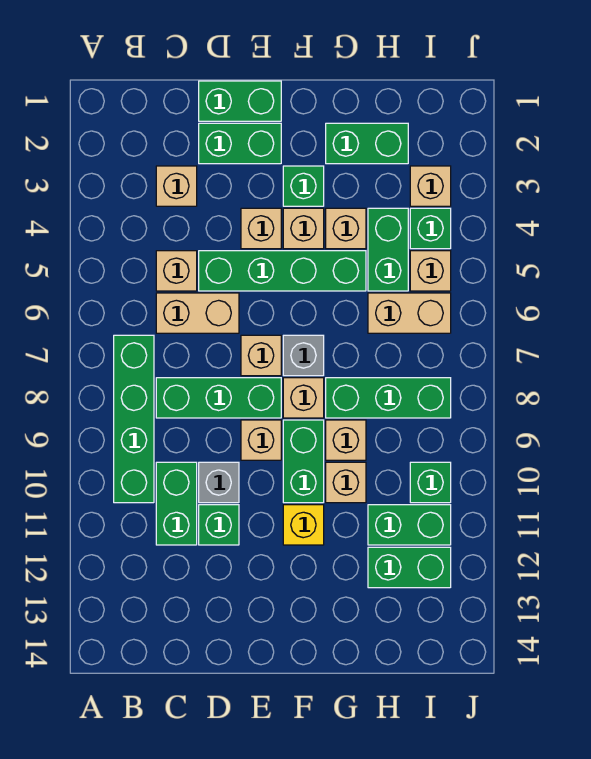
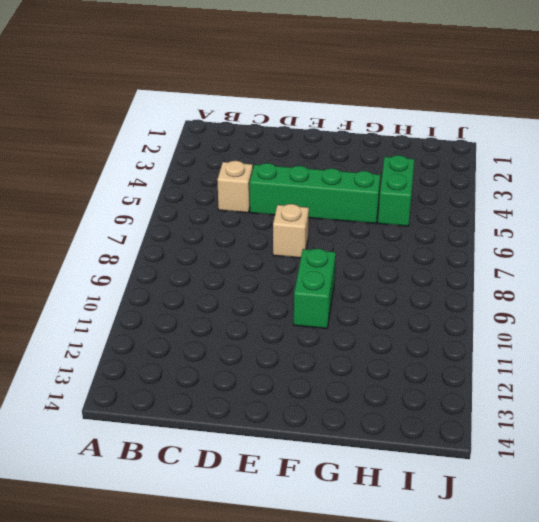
none -> green brick B7:B10 level 1
none -> tan brick C3 level 1
none -> tan brick C6:D6 level 1
none -> green brick C8:E8 level 1

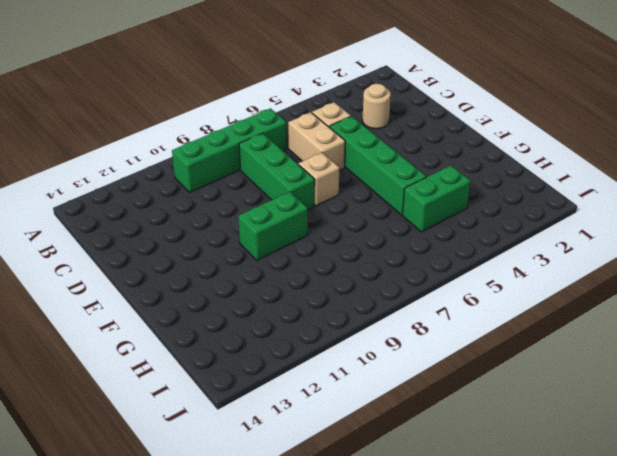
tan round brick C3 level 1 -> tan brick C3 level 1
none -> green brick C10:C11 level 1
none -> green brick D1:E1 level 1
none -> green brick D2:E2 level 1
none -> grey brick D10 level 1

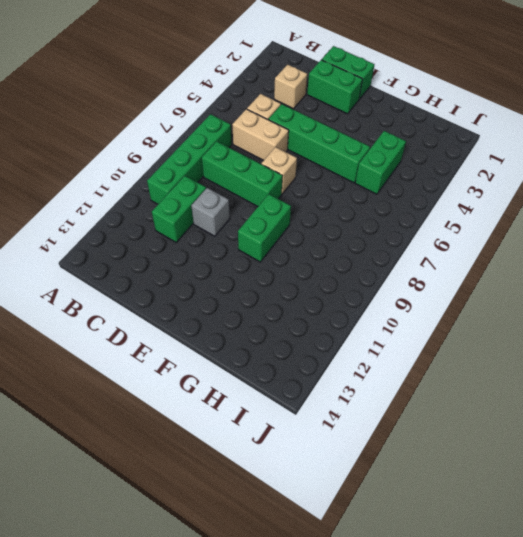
none -> green brick D11 level 1
none -> tan brick E4 level 1
none -> tan brick E9 level 1
none -> green brick F3 level 1

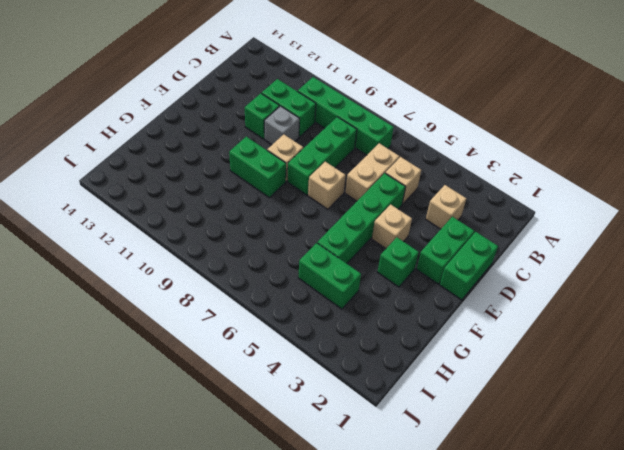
none -> tan brick F4 level 1
none -> grey brick F7 level 1
none -> tan brick F8 level 1
none -> yellow brick F11 level 1

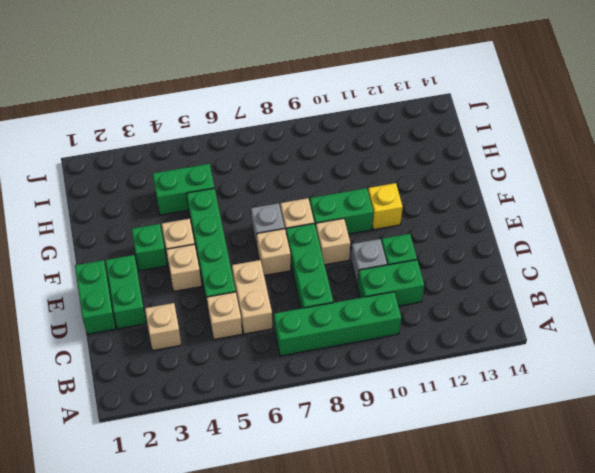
none -> green brick G2:H2 level 1
none -> tan brick G4 level 1
none -> green brick G8:I8 level 1
none -> tan brick G9 level 1

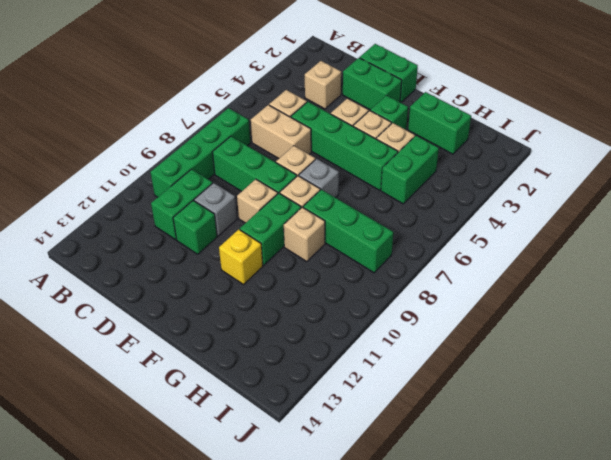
none -> tan brick G10 level 1
none -> tan brick H6:I6 level 1
none -> green brick H11:I11 level 1
none -> green brick H12:I12 level 1

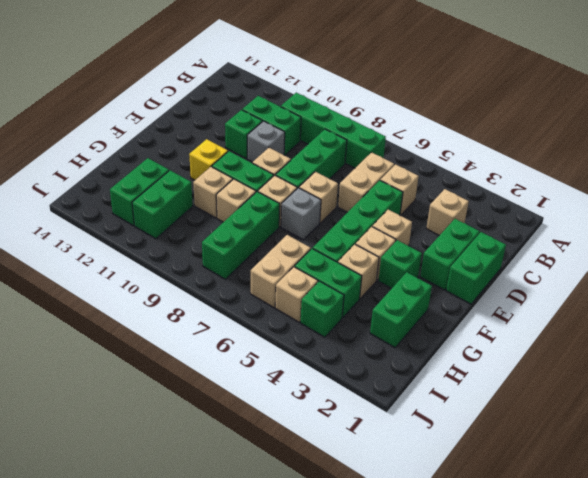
none -> tan brick I3 level 1
none -> green brick I10 level 1

